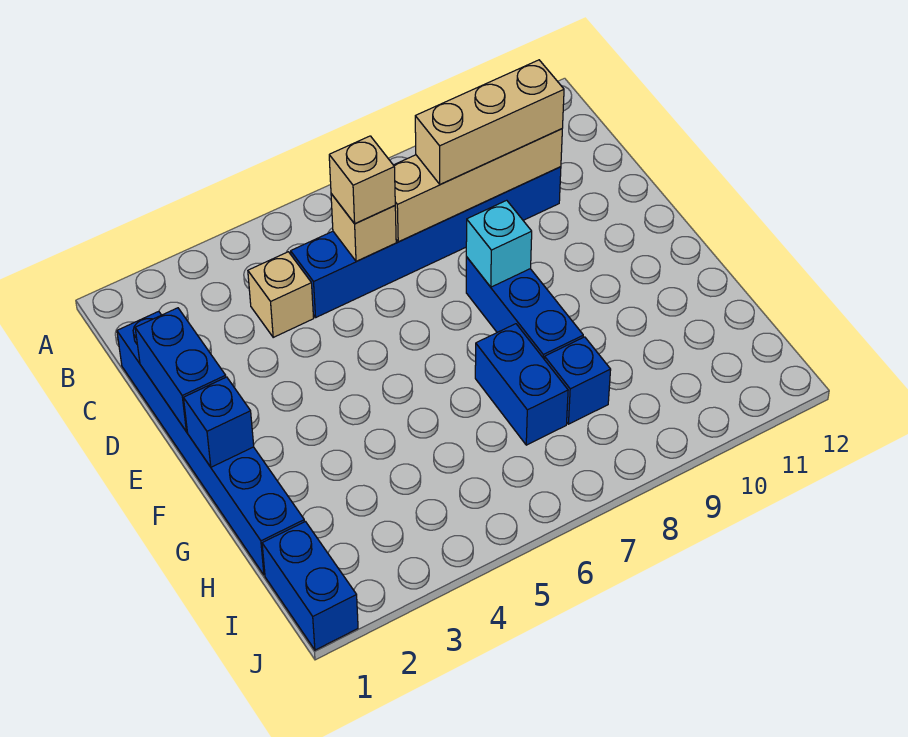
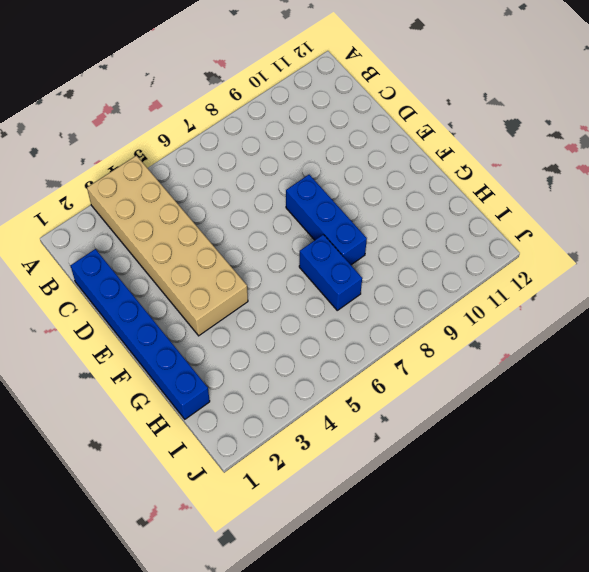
tan brick A3:F4 level 1 -> tan brick C4 level 1
none -> blue brick C5:C10 level 1
none -> blue brick H8 level 1
none -> blue brick I1:J1 level 1

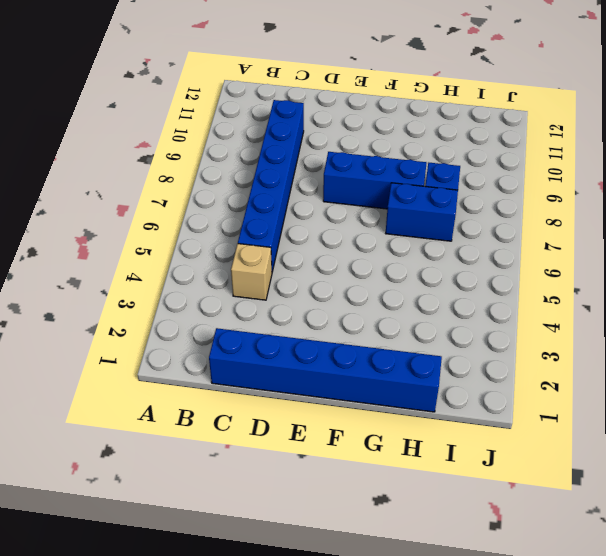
none -> blue brick I1:J1 level 1
none -> tan brick C6 level 2
none -> tan brick C7:C10 level 2

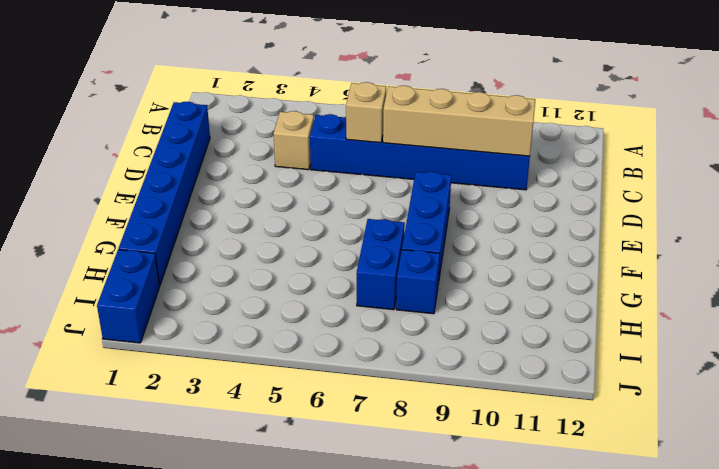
none -> blue brick D1:E1 level 2
none -> cyan brick E8 level 2
none -> blue brick F1 level 2

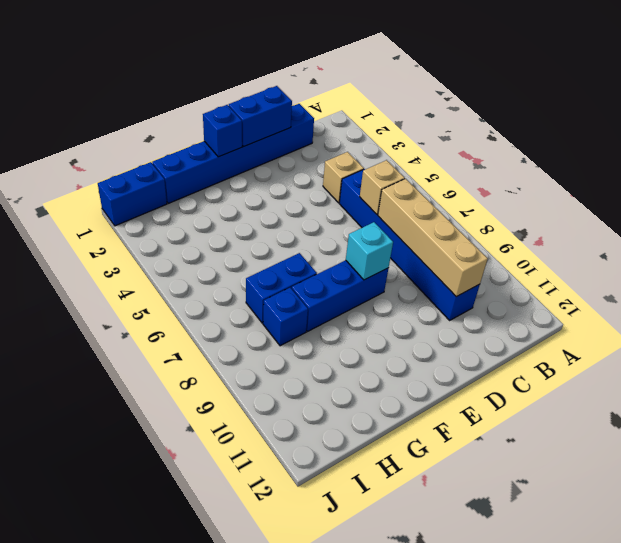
none -> tan brick C6 level 3
none -> tan brick C8:C10 level 3

